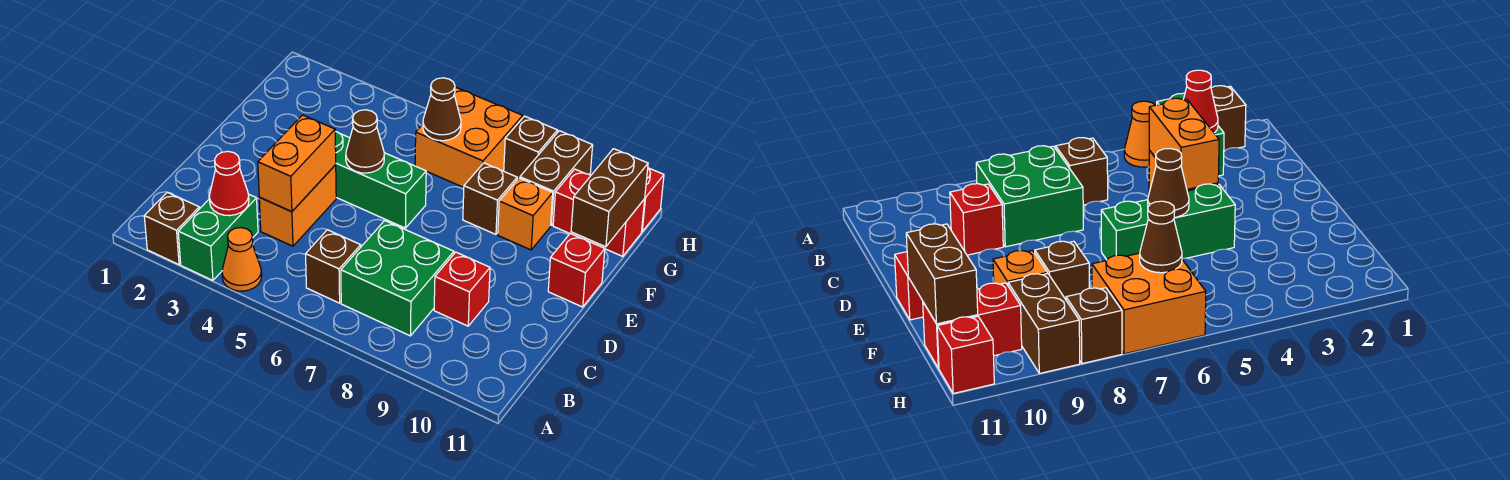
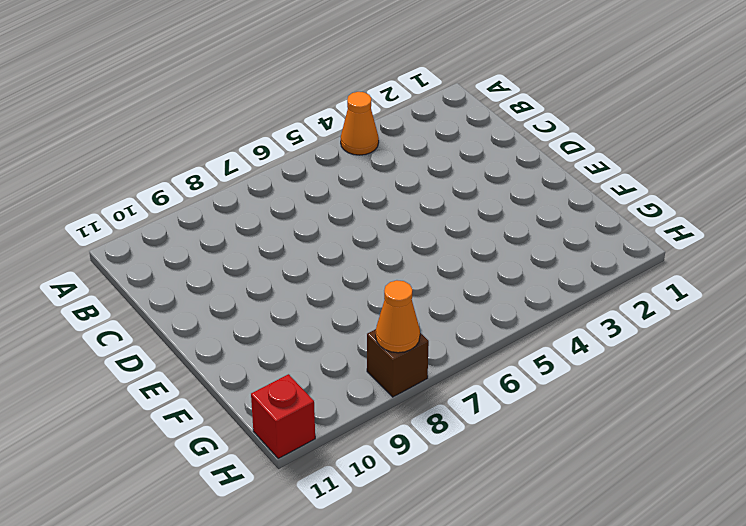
orange cone H8 level 2 -> none
none -> brown brick A2 level 1
none -> green brick A3:B3 level 1
none -> brown brick B6 level 1

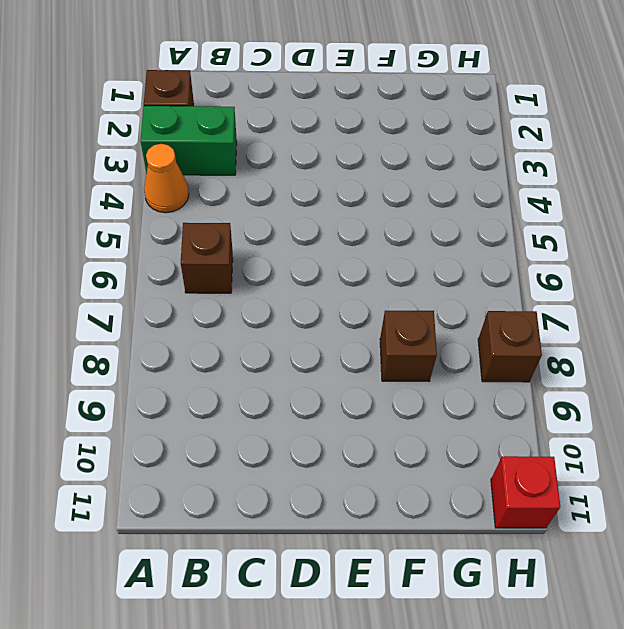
none -> green brick B7:C8 level 1
none -> orange brick C4:D4 level 1
none -> red brick C9 level 1

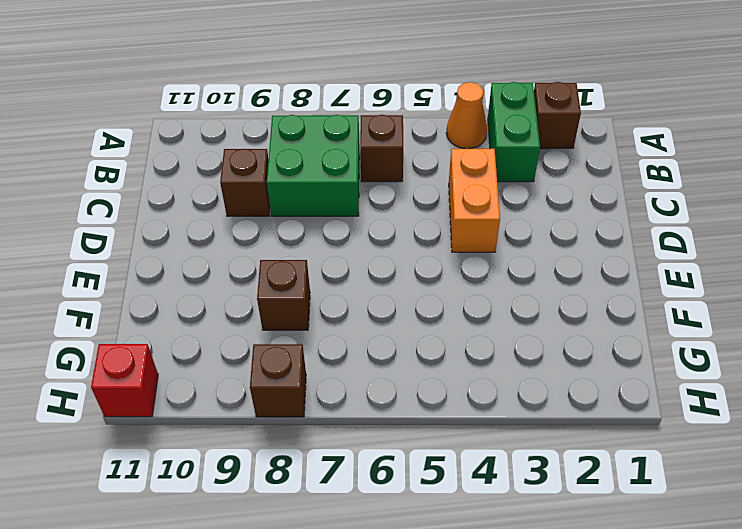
brown brick C9 level 1 -> red brick C9 level 1
none -> green brick E4:E6 level 1
none -> red brick E11 level 1
none -> orange brick F9 level 1

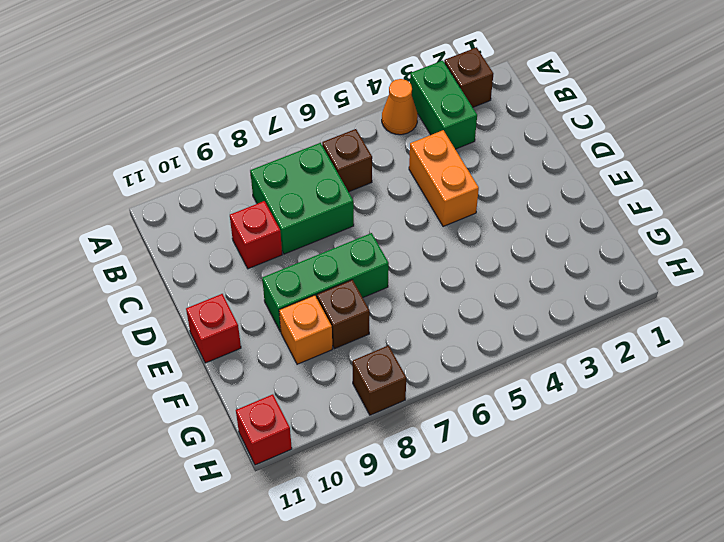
green brick E7:E9 level 1 -> green brick E4:E6 level 1
none -> orange brick G6:H7 level 1
none -> brown brick G9:H9 level 1
none -> red brick G10:G11 level 1

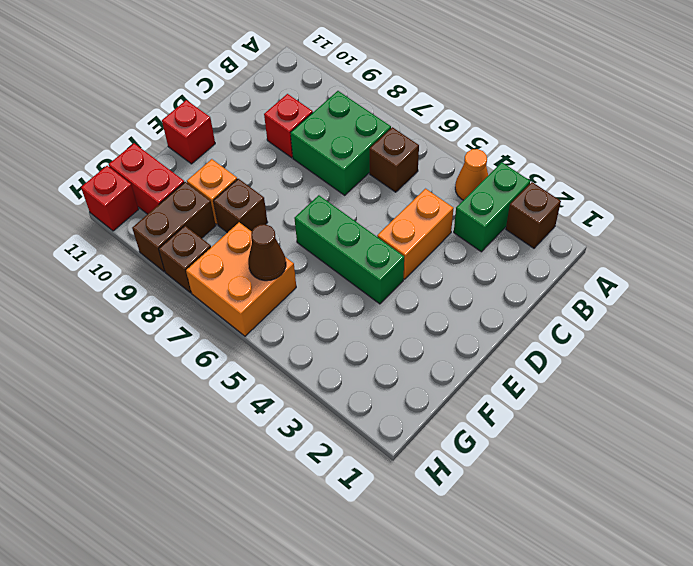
none -> red cone B3 level 2
none -> orange brick C4:D4 level 2
none -> brown cone E5 level 2

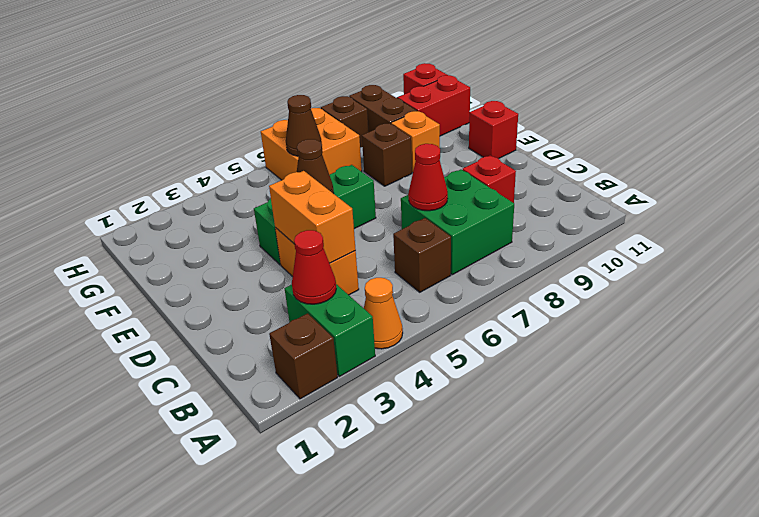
red cone C7 level 2 -> none
none -> brown brick F11:G11 level 2

